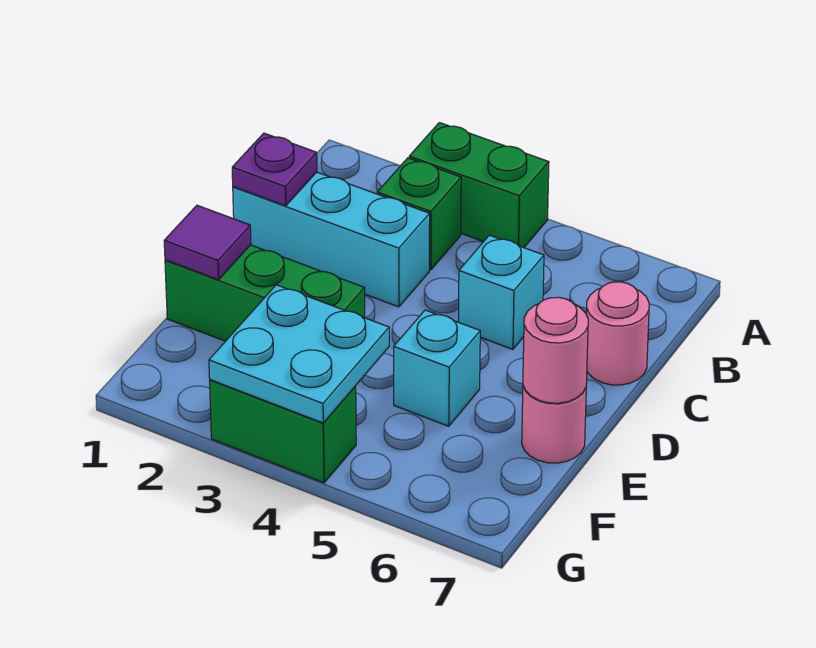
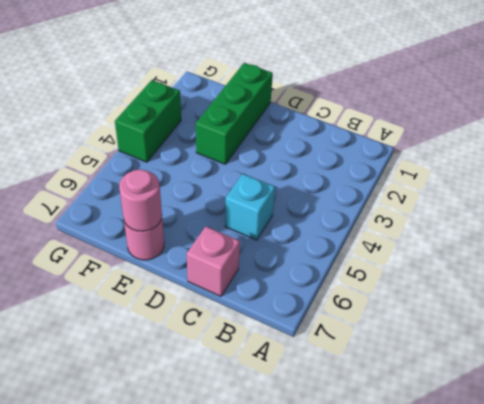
pink brick C7 level 1 -> pink round brick C7 level 1
none -> green brick A3:A4 level 1
none -> green brick B3 level 1
none -> cyan brick C1:C3 level 1

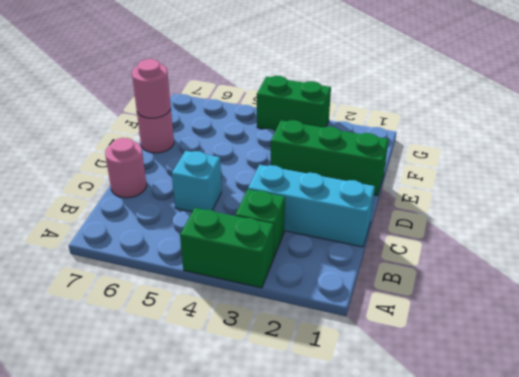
none -> cyan brick E5 level 1
none -> purple plate C1 level 2
none -> purple tile E1 level 2

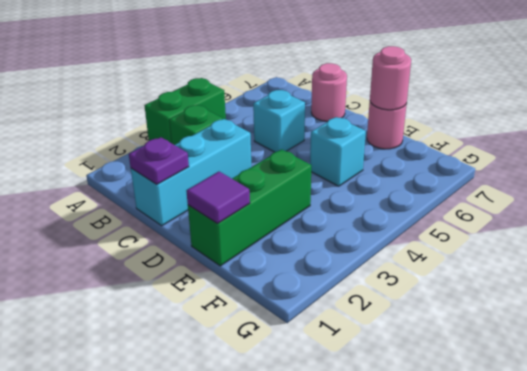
none -> green brick G3:G4 level 1
none -> cyan plate F3:G4 level 2

